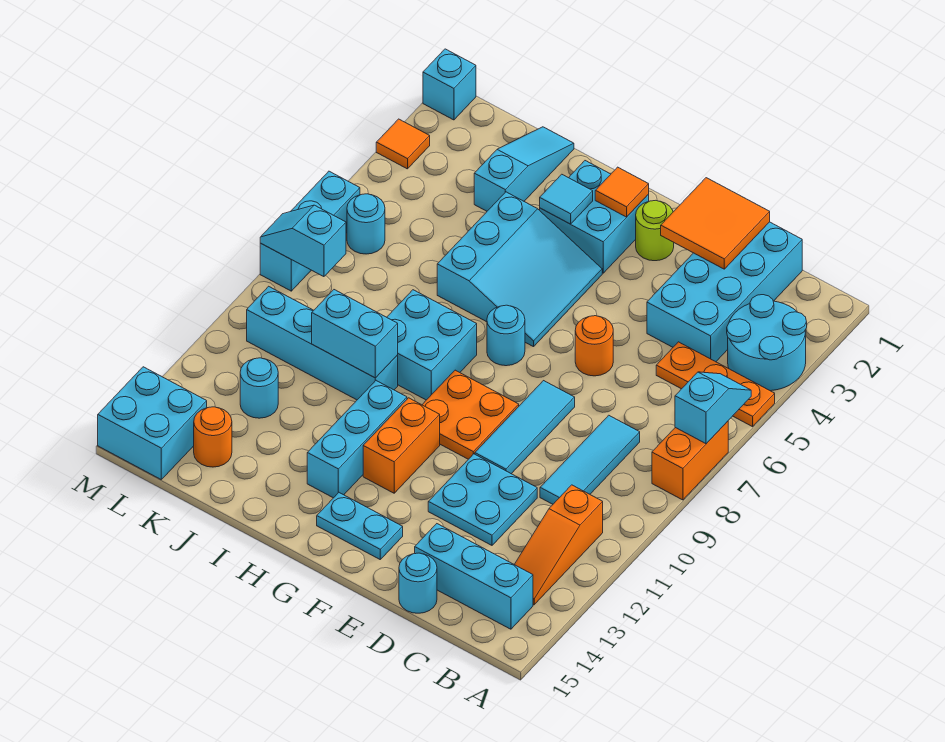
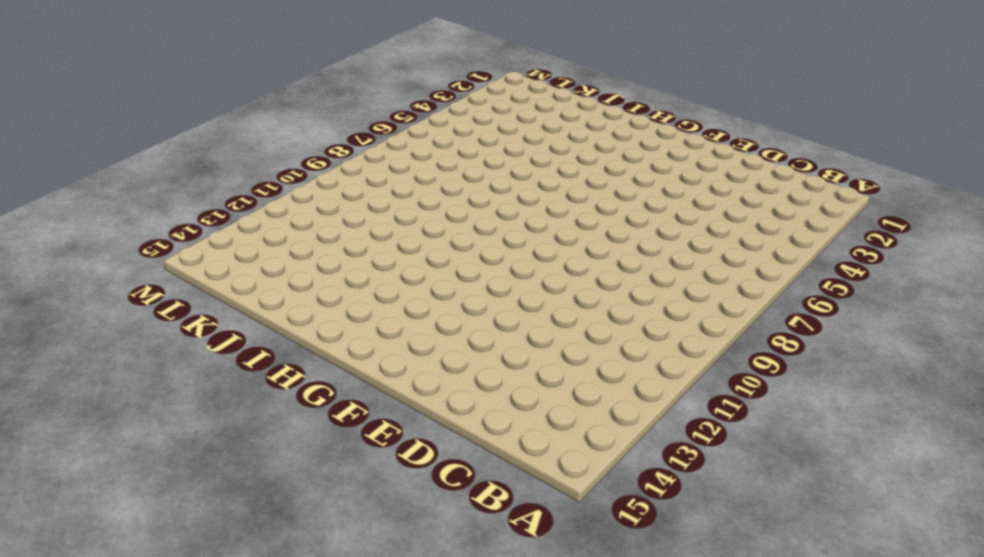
none -> cyan round brick A3:B4 level 1
none -> orange plate A5:C5 level 1
none -> orange brick A7:A8 level 1
none -> orange slope B11:B13 level 1 top 11

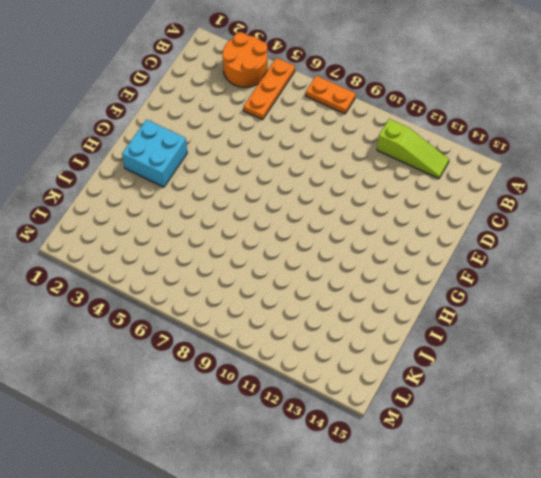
orange round brick A3:B4 level 1 -> cyan round brick A3:B4 level 1
orange plate A7:A8 level 1 -> orange brick A7:A8 level 1
lime slope B11:B13 level 1 top 11 -> orange slope B11:B13 level 1 top 11
none -> cyan brick B14:D14 level 1
none -> cyan brick C1:D4 level 1
none -> cyan tile C8:C10 level 1
none -> cyan plate D11:E12 level 1

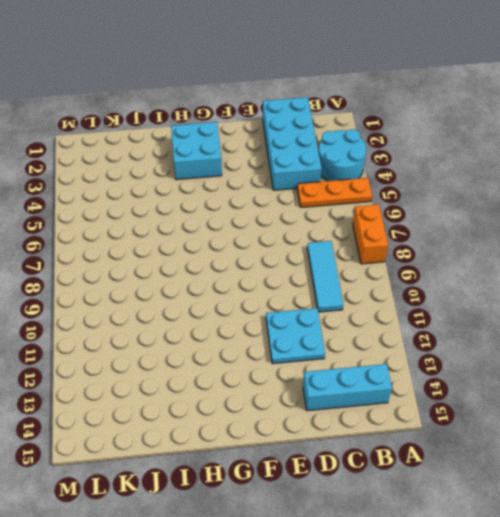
none -> orange slope B11:B13 level 1 top 11
none -> cyan round brick D15 level 1
none -> orange round brick E6 level 1
none -> cyan tile E8:E10 level 1

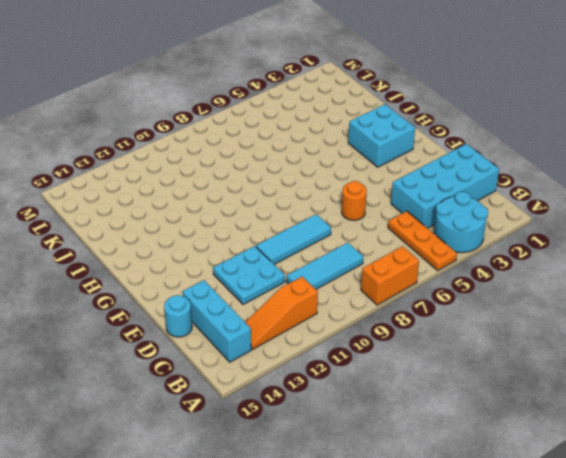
none -> lime round brick F2 level 1
none -> orange plate F9:G10 level 1
none -> cyan plate F14:G14 level 1
none -> cyan slope G4:I6 level 1 top I

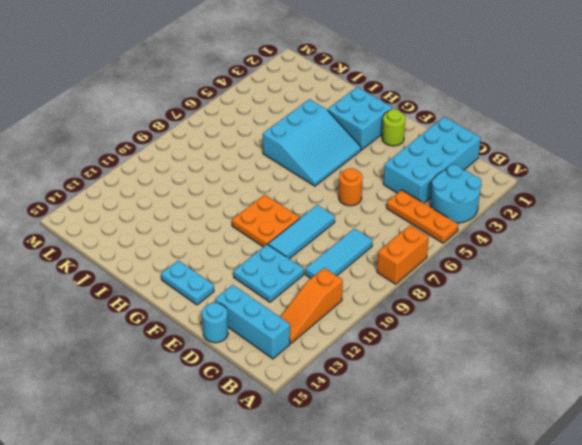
none -> cyan round brick G7 level 1
none -> orange brick G11:G12 level 1
none -> cyan brick H8:I9 level 1
none -> cyan brick H11:H13 level 1

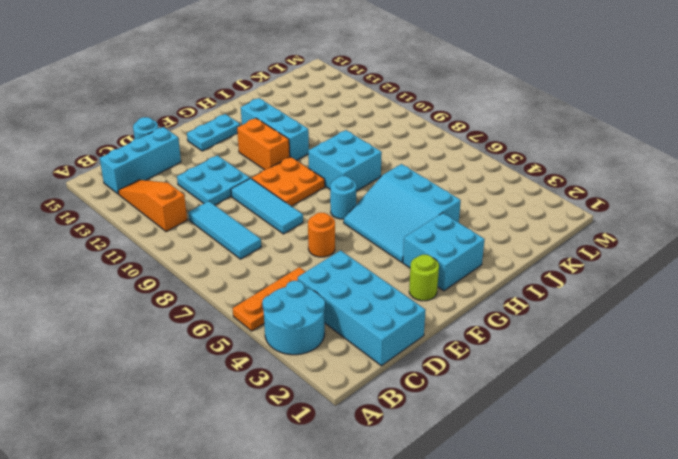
none -> orange brick A7:A8 level 1
none -> cyan brick I10:L10 level 1
none -> cyan slope J1:J3 level 1 top 3
none -> cyan round brick K12 level 1

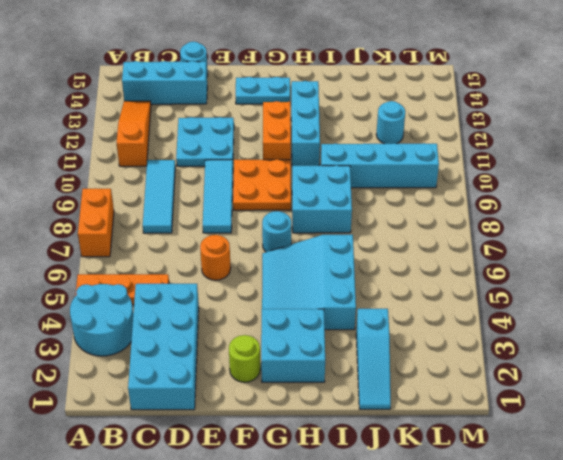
none -> orange round brick K14 level 1
none -> cyan round brick L6 level 1
none -> cyan brick L14:M15 level 1
none -> cyan brick M1 level 1

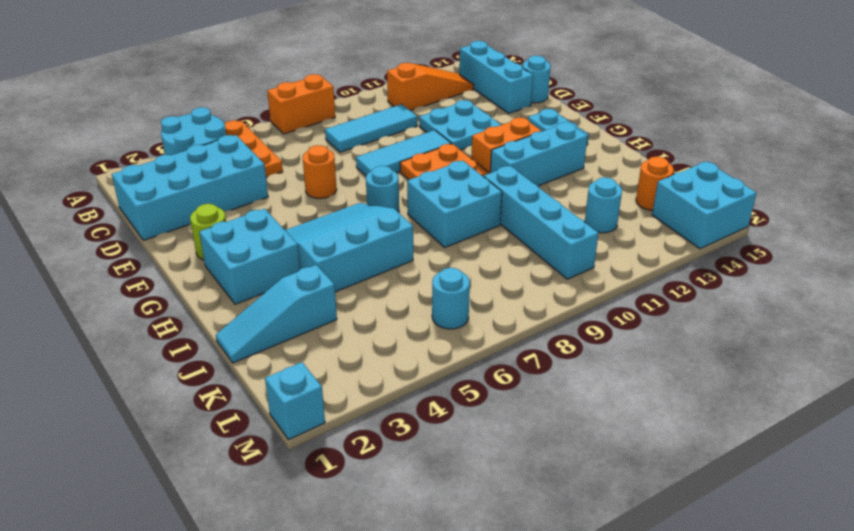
none -> orange tile M3 level 1
none -> cyan brick M6:M8 level 1
none -> cyan slope A6:A7 level 2 top 7
none -> orange tile D1:E2 level 2

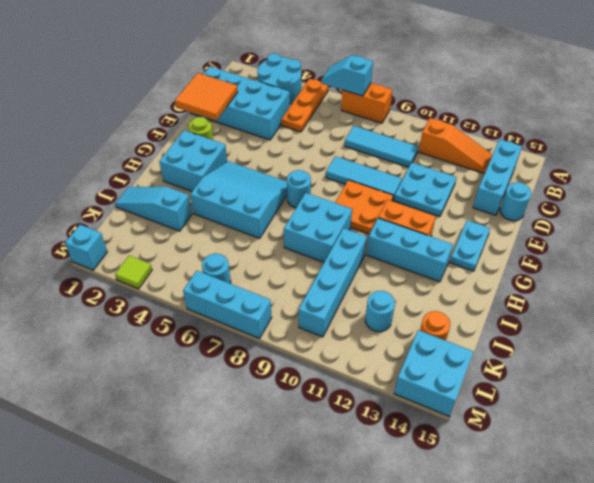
lime tile M3 level 1 -> orange tile M3 level 1
none -> orange round brick E6 level 1
none -> orange tile G2 level 2
none -> cyan tile H3 level 2
none -> cyan brick I10:J10 level 2

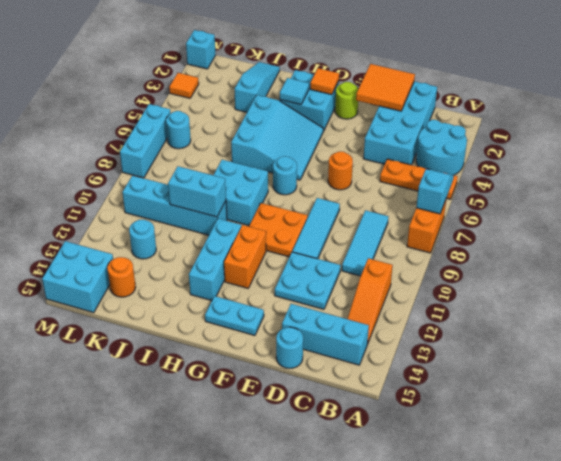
none -> cyan slope L8:M8 level 2 top L

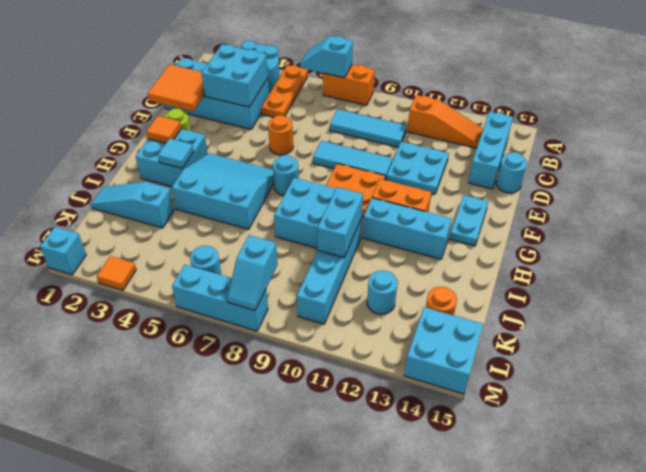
cyan brick C3:D4 level 2 -> none

